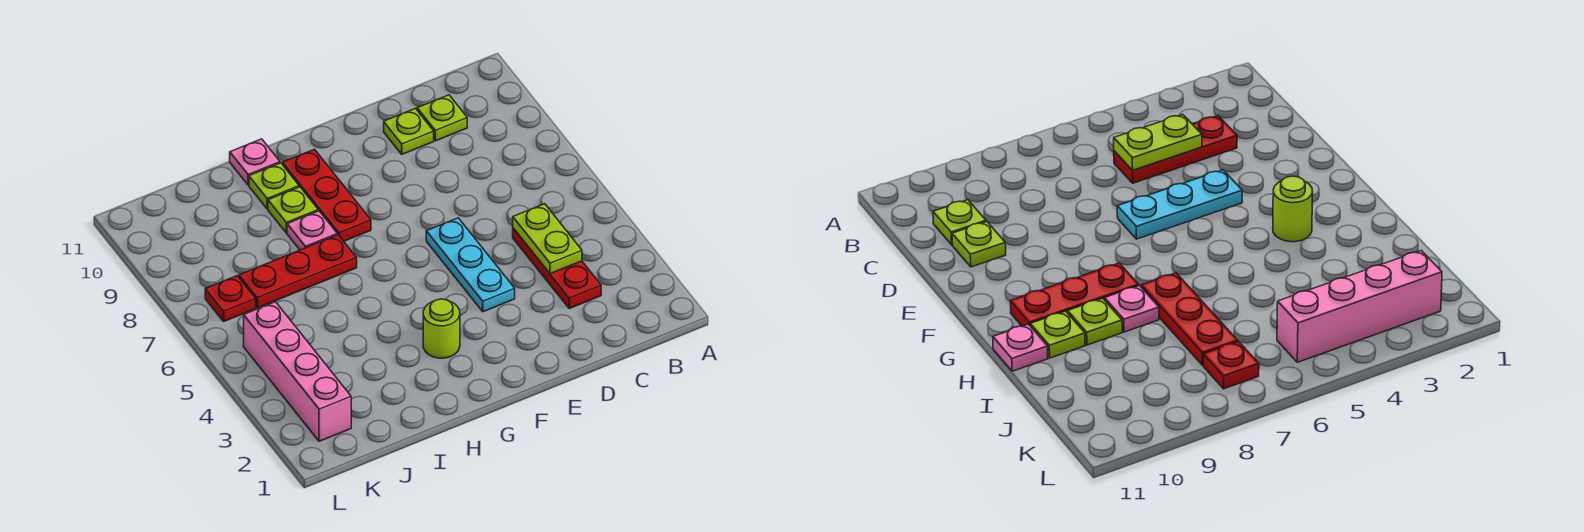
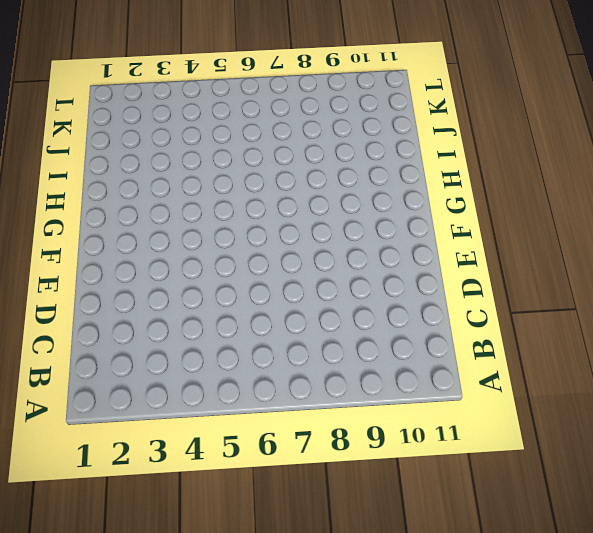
none -> red plate C3:C5 level 1
none -> lime plate C10 level 1
none -> lime plate D10 level 1

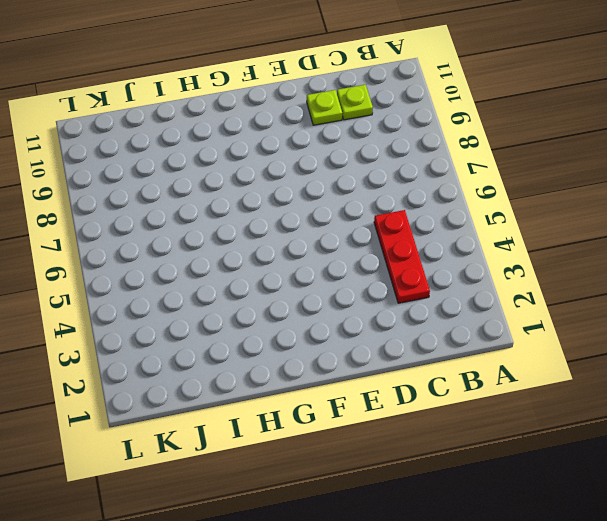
none -> cyan plate E4:E6 level 1
none -> lime round brick G3 level 1
none -> red plate G8:G10 level 1

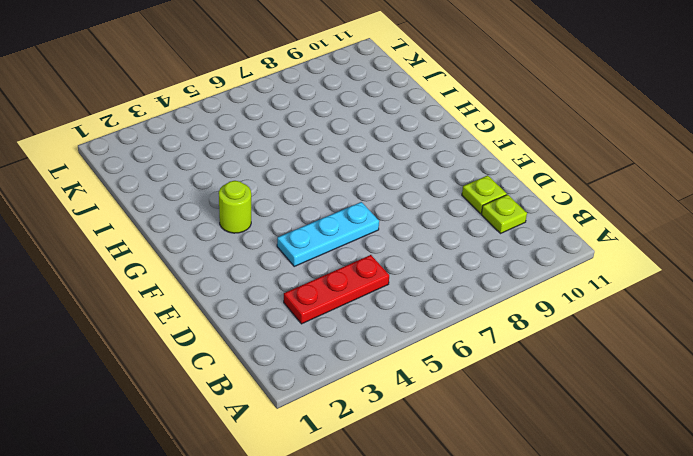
none -> red plate G8:G10 level 1
none -> red plate H7:J7 level 1
none -> pink plate H8 level 1

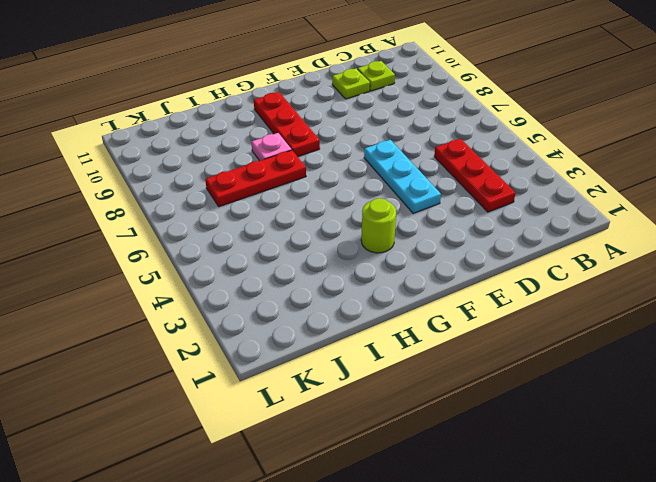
none -> lime plate H9 level 1
none -> lime plate H10 level 1
none -> pink plate H11 level 1

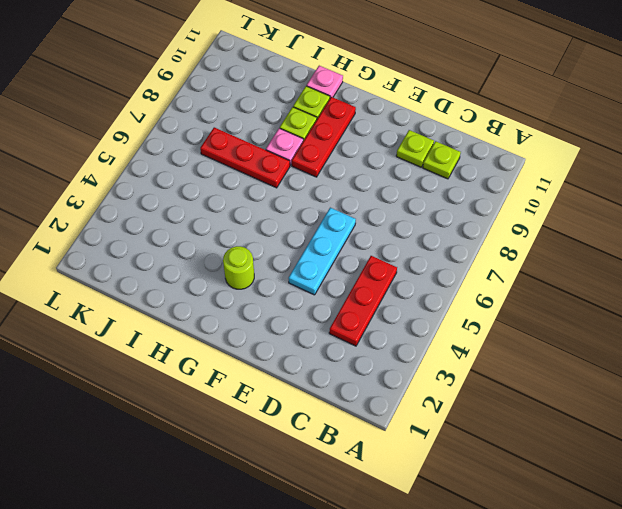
none -> pink brick K2:K5 level 1
none -> red plate K7 level 1
none -> lime plate C4:C5 level 2

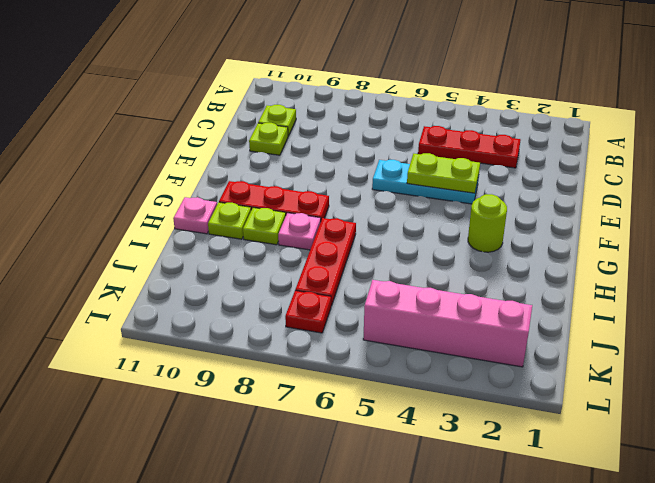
lime plate E4:E5 level 2 -> lime plate C4:C5 level 2

